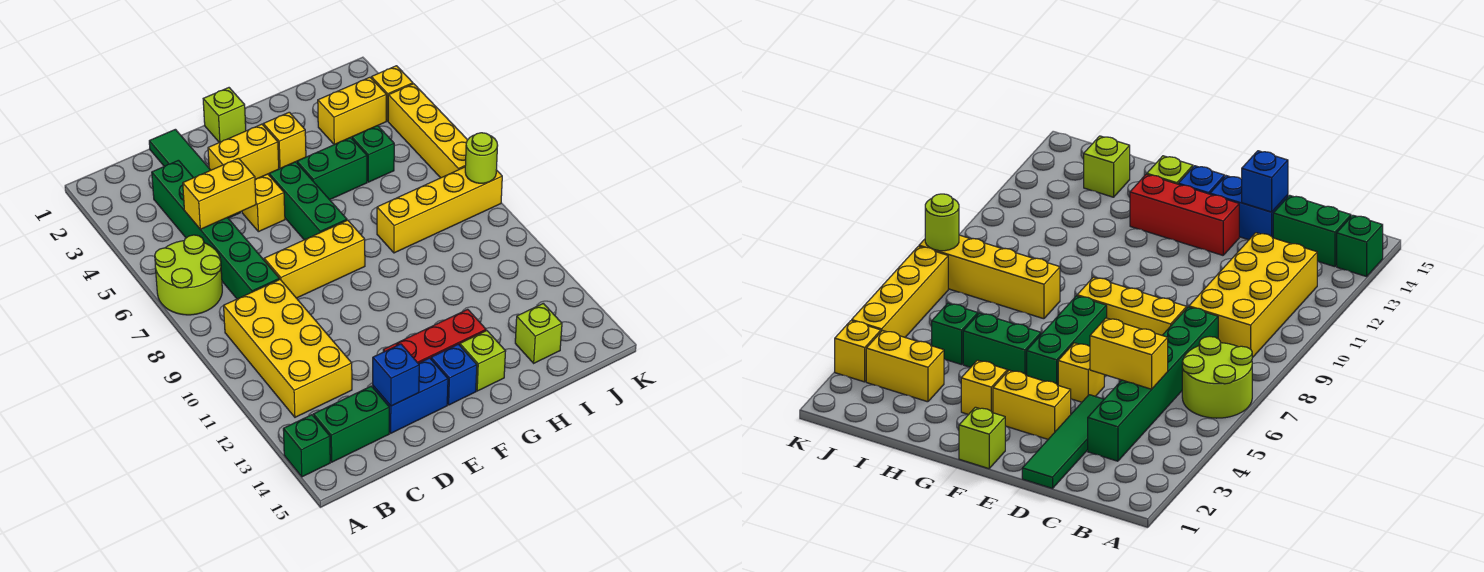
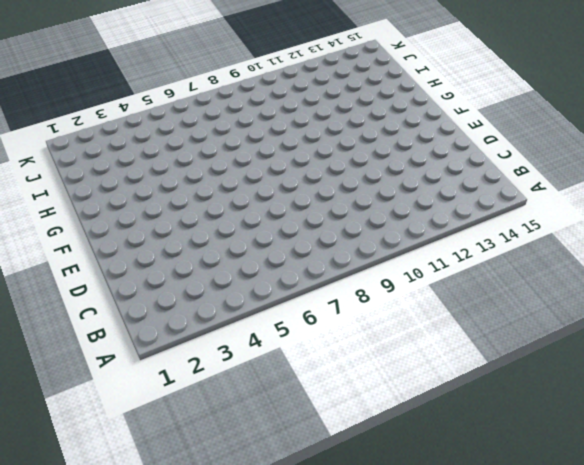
none -> lime round brick A6:B7 level 1
none -> green brick A14 level 1
none -> yellow brick B9:C12 level 1

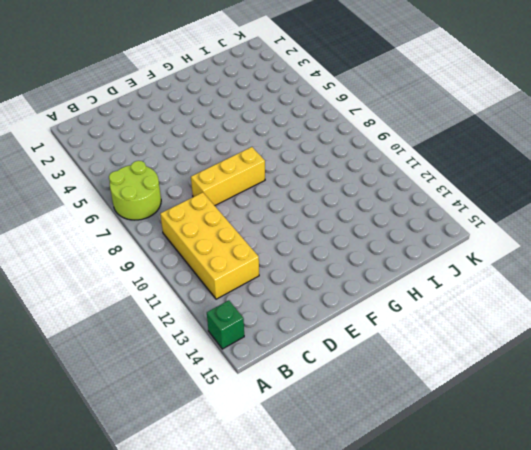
none -> green brick B14:C14 level 1
none -> green brick C3:C8 level 1
none -> green tile D1:D4 level 1

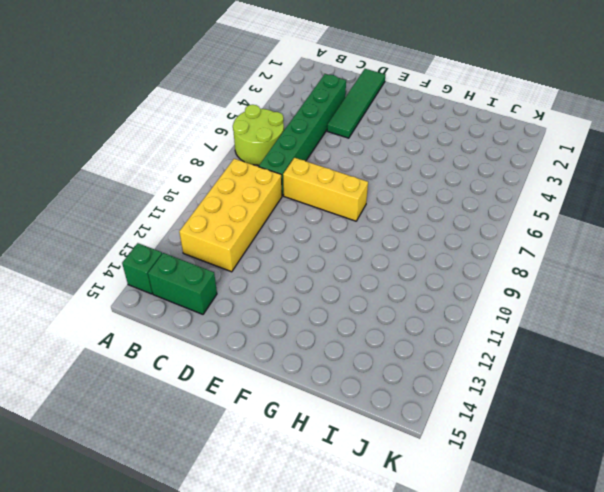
none -> blue brick D14:E14 level 1
none -> yellow brick E3:F3 level 1
none -> yellow brick E5 level 1

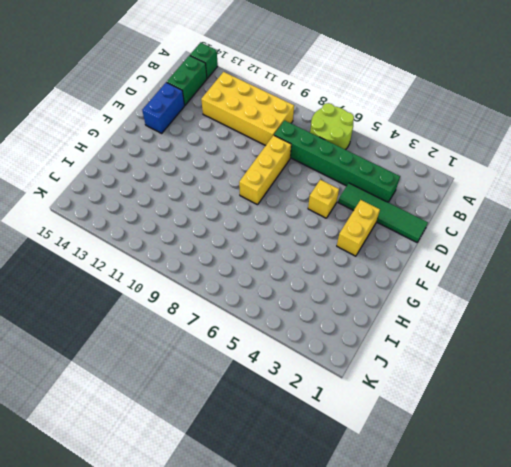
none -> red brick E13:G13 level 1
none -> lime brick F1 level 1
none -> green brick F5:F7 level 1

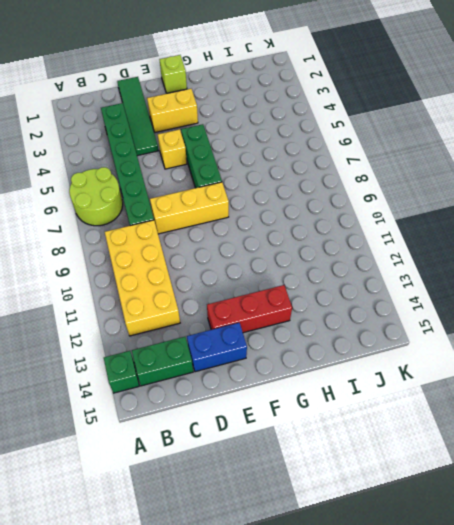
none -> blue brick F14 level 1
none -> yellow brick G3 level 1
none -> green brick G5:H5 level 1

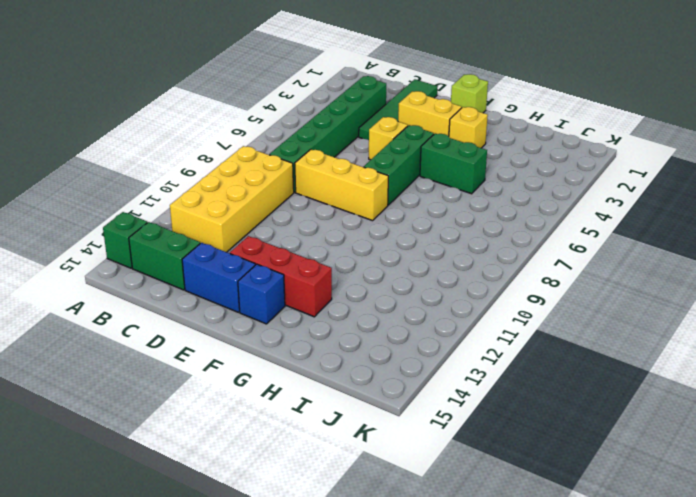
none -> lime round brick A6:B7 level 1
none -> lime brick G14 level 1
none -> yellow brick H8:K8 level 1

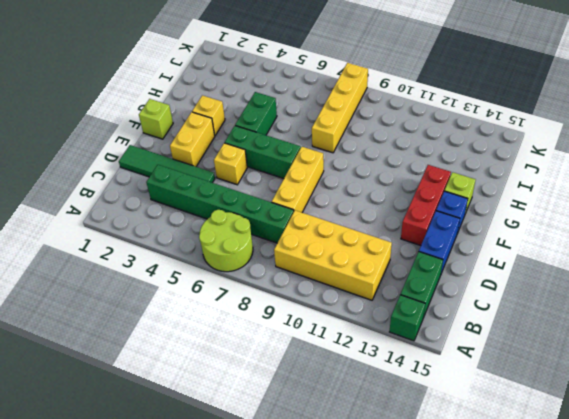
none -> yellow brick I3:J3 level 1
none -> green brick I5 level 1
none -> lime brick I14 level 1

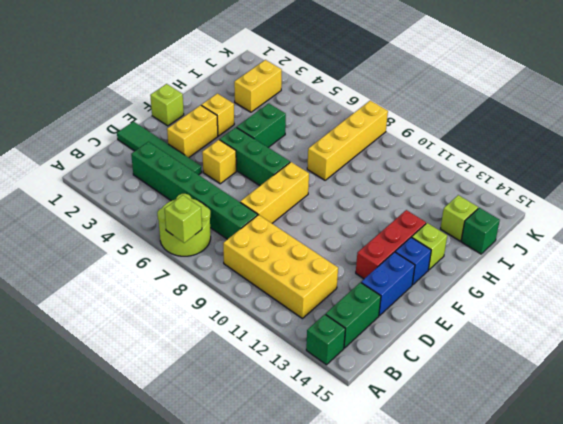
lime brick A7 level 2 -> none
green brick I15 level 1 -> green brick I5 level 1
none -> yellow brick K3 level 1
none -> yellow brick K4:K7 level 1
none -> yellow brick C5:D5 level 2

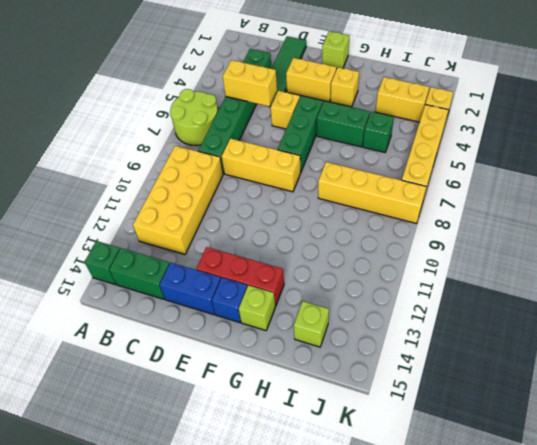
none -> blue brick D14 level 2
none -> lime round brick K8 level 2

